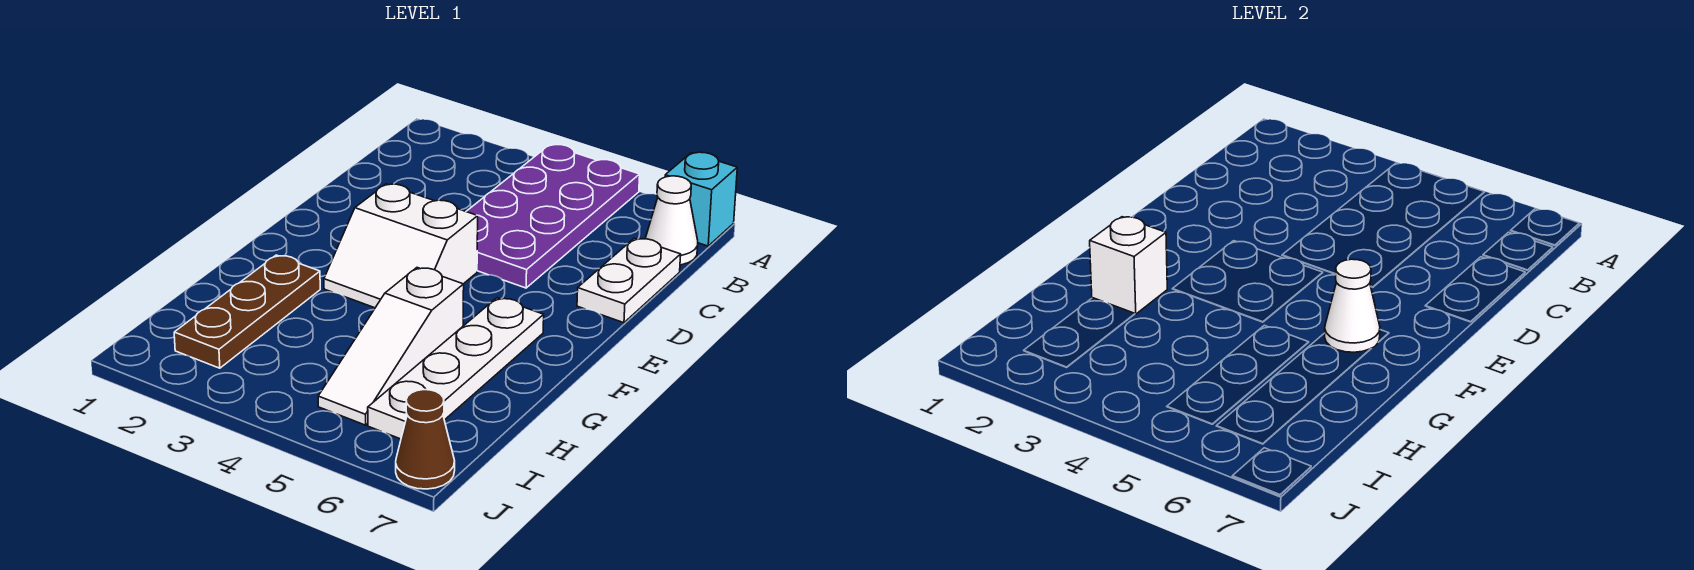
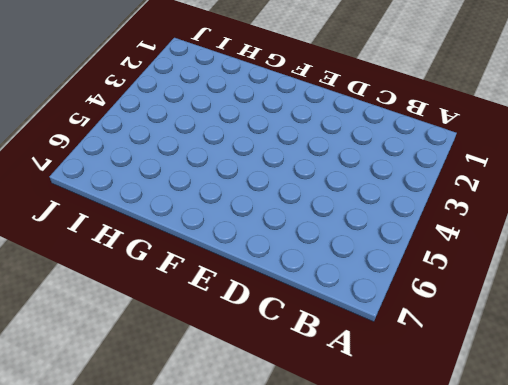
none -> purple plate A4:D5 level 1
none -> cyan brick A7 level 1

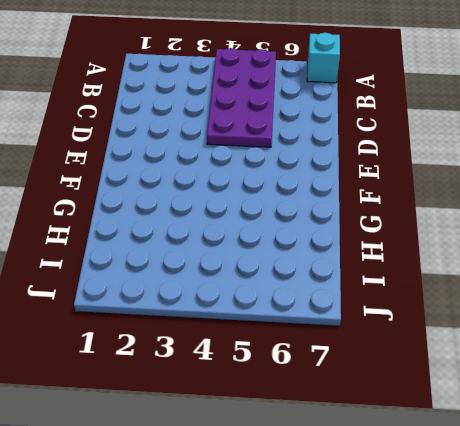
none -> white cone B7 level 1
none -> white plate C7:D7 level 1

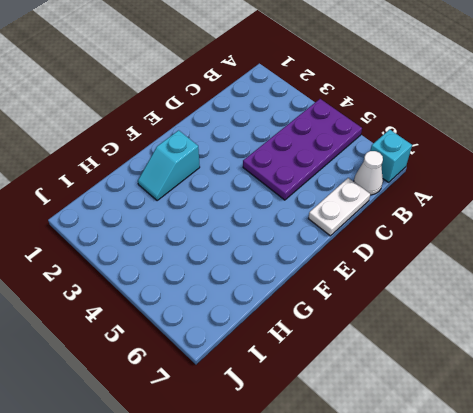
cyan slope F2:G2 level 1 top F -> brown plate G2:I2 level 1
none -> white slope E3:F4 level 1 top E
none -> white plate F6:I6 level 1

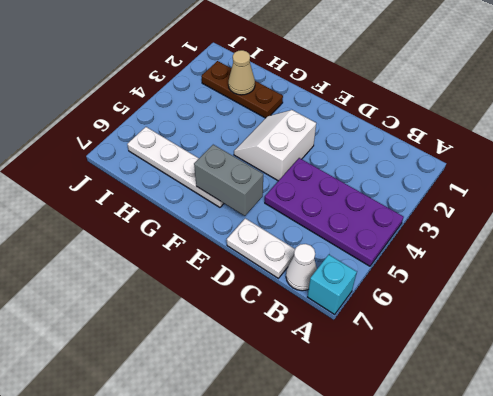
grey brick E6:F6 level 2 -> white cone F6 level 2
tan cone H2 level 2 -> none
none -> white slope G5:I5 level 1 top G
none -> brown cone J7 level 1

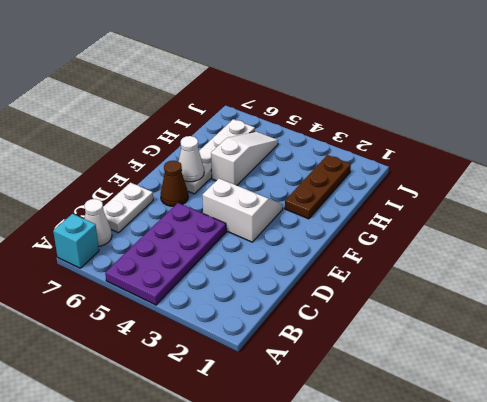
brown cone E6 level 1 -> brown cone J7 level 1
none -> white brick G2 level 2

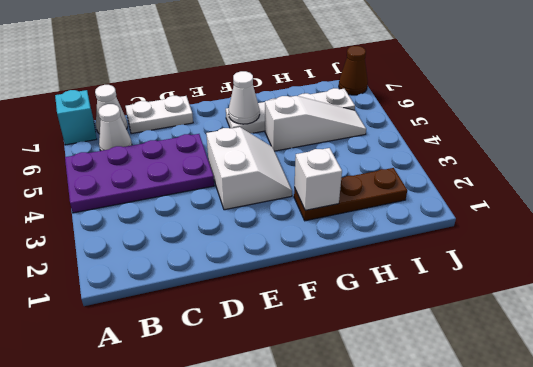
white cone B6 level 1 -> none

